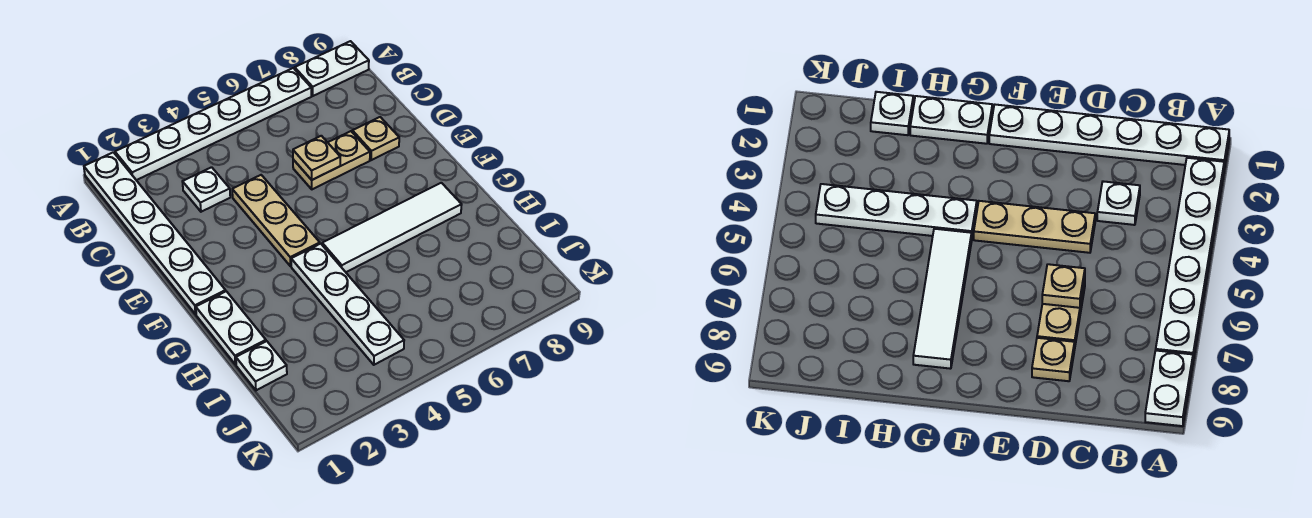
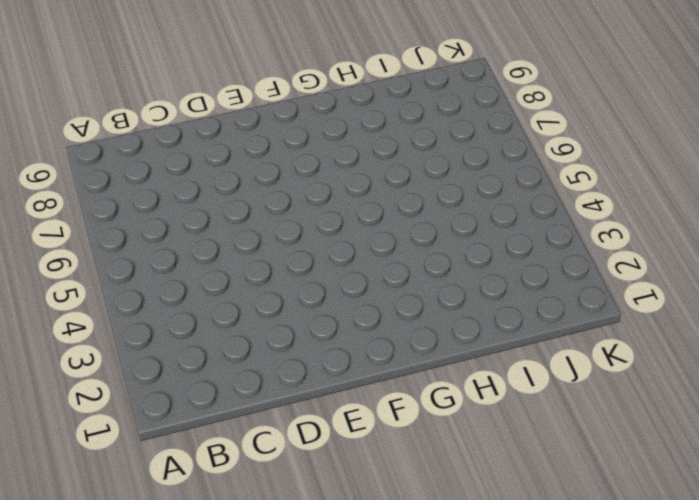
none -> white plate A1:F1 level 1
none -> white plate A2:A7 level 1
none -> white plate A8:A9 level 1

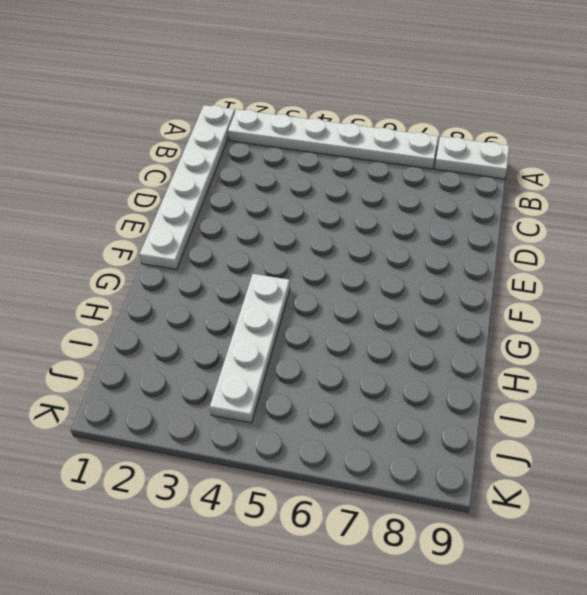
none -> white plate C3 level 1
none -> tan plate D4:F4 level 1
none -> tan plate D6:D7 level 1

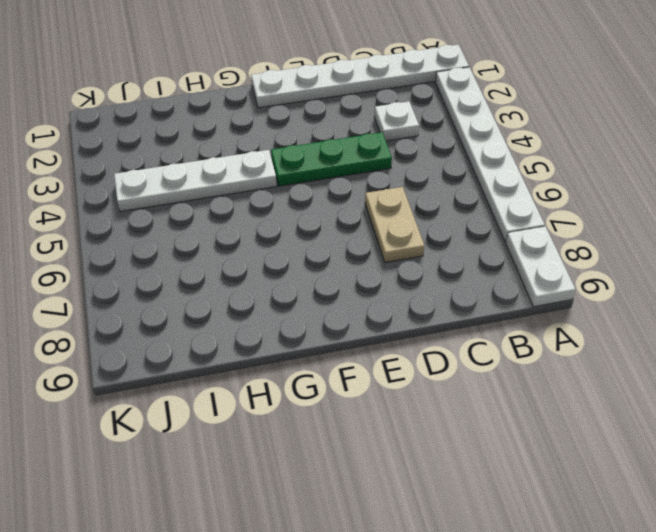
green plate D4:F4 level 1 -> tan plate D4:F4 level 1
none -> tan plate D8 level 1
none -> white plate G1:H1 level 1
none -> white tile G5:G8 level 1

